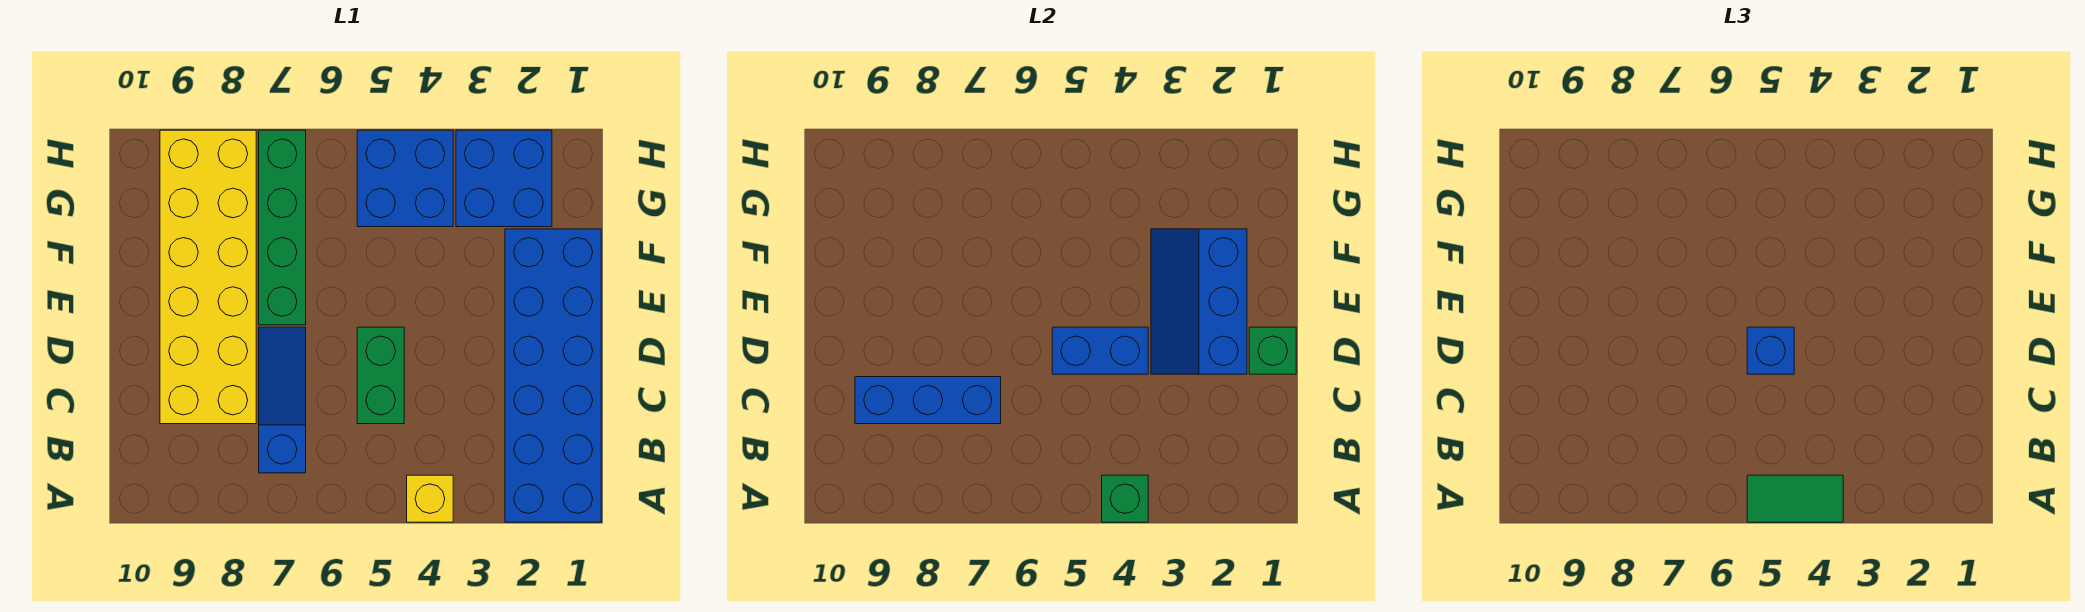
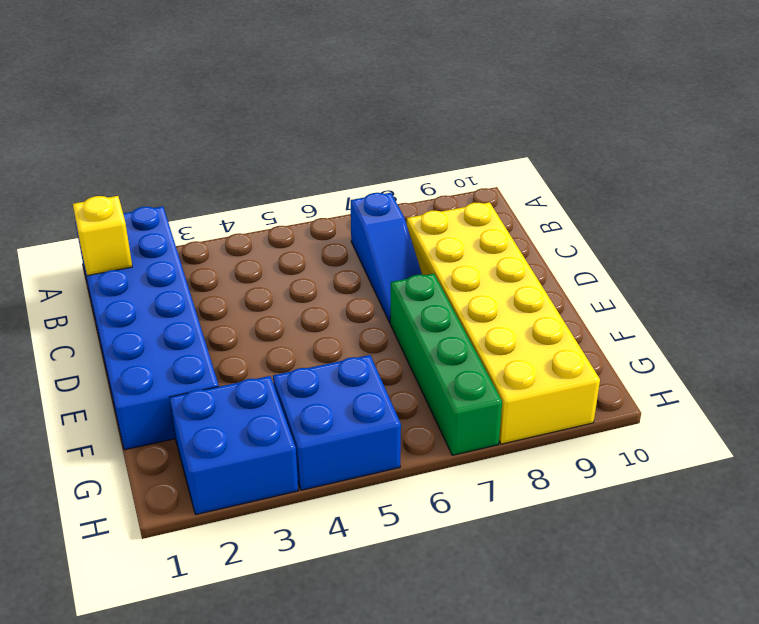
yellow brick B1 level 2 -> yellow brick A4 level 1
none -> green brick C5:D5 level 1
none -> green brick A4 level 2
none -> blue brick C7:C9 level 2

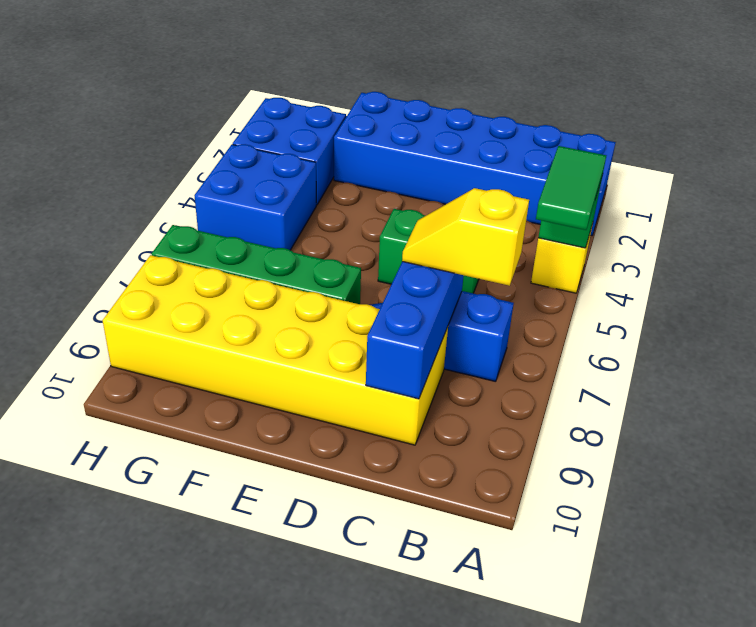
yellow slope B7:C7 level 3 top B -> none
none -> green brick D1 level 2
none -> blue slope D2:F3 level 2 top 2
none -> blue brick D4:D5 level 2

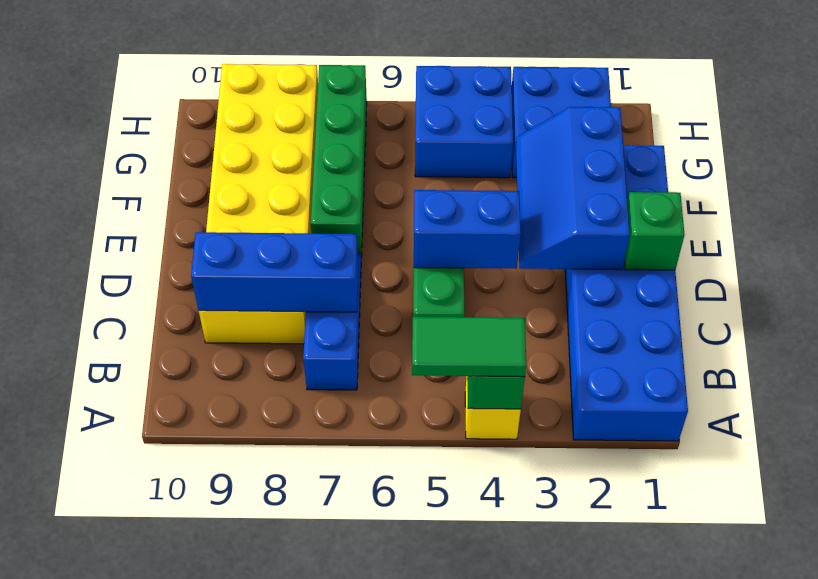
none -> blue brick D5 level 3

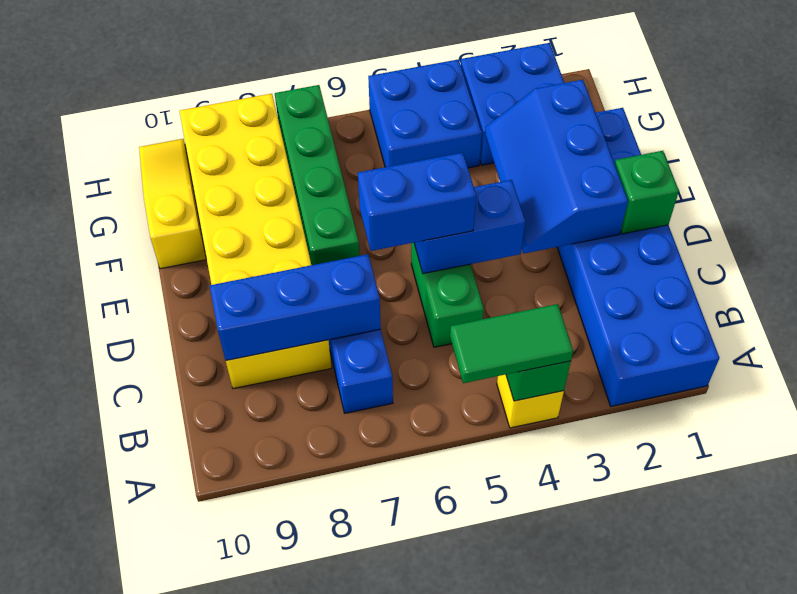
blue brick D5:D6 level 3 -> blue brick D5 level 3
yellow slope F10:H10 level 1 top F -> none

